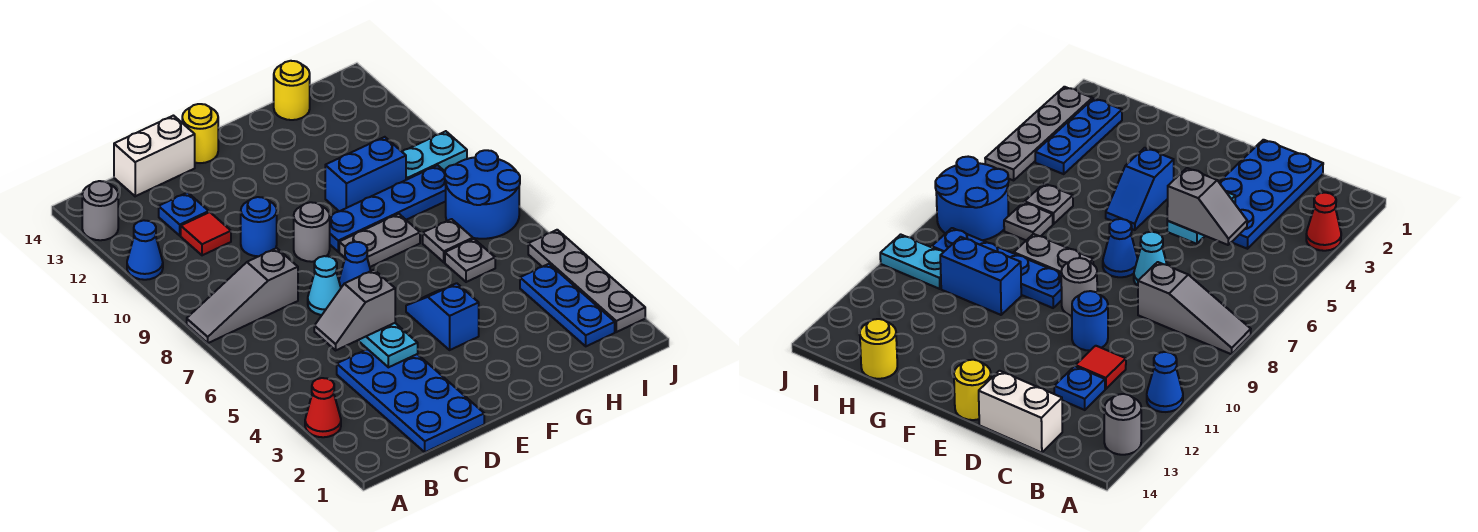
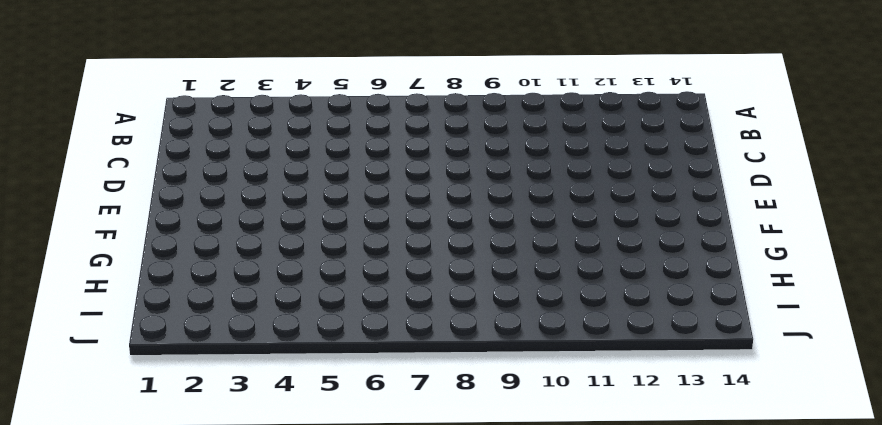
none -> red cone A3 level 1
none -> grey slope A8:C8 level 1 top C
none -> blue cone A11 level 1

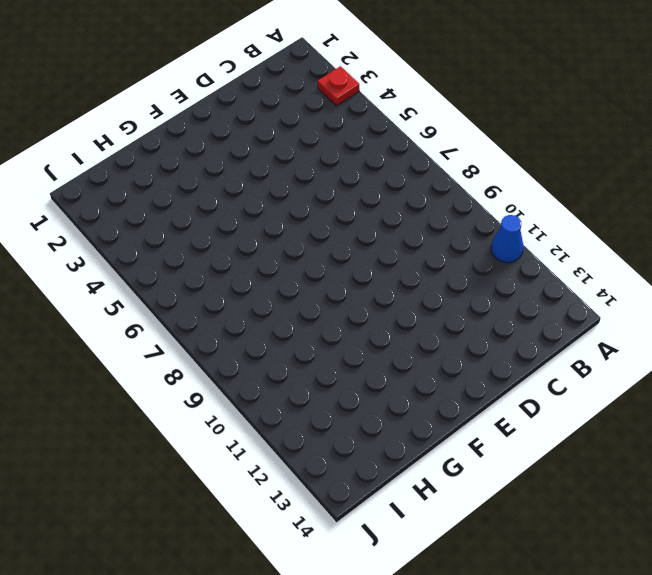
red plate A3 level 1 -> red cone A3 level 1
none -> grey slope A8:C8 level 1 top C
none -> grey round brick A13 level 1
none -> blue plate C1:D4 level 1

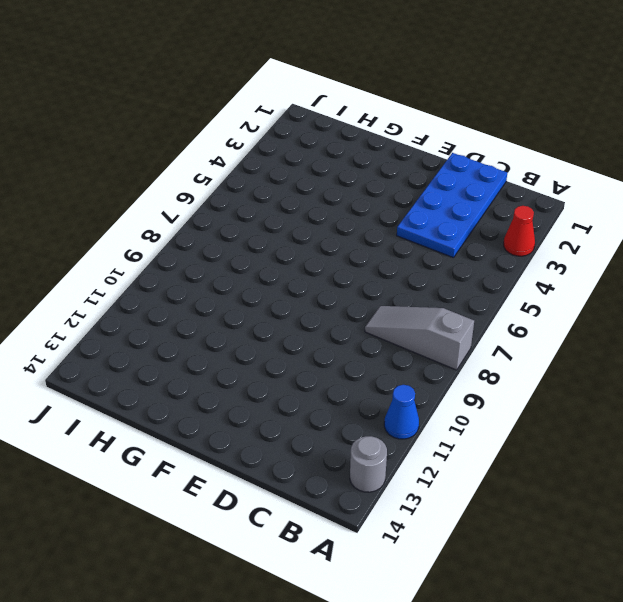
grey slope A8:C8 level 1 top A -> grey slope A8:C8 level 1 top C
none -> red tile C11 level 1
none -> blue plate C12 level 1
none -> white brick C14:D14 level 1

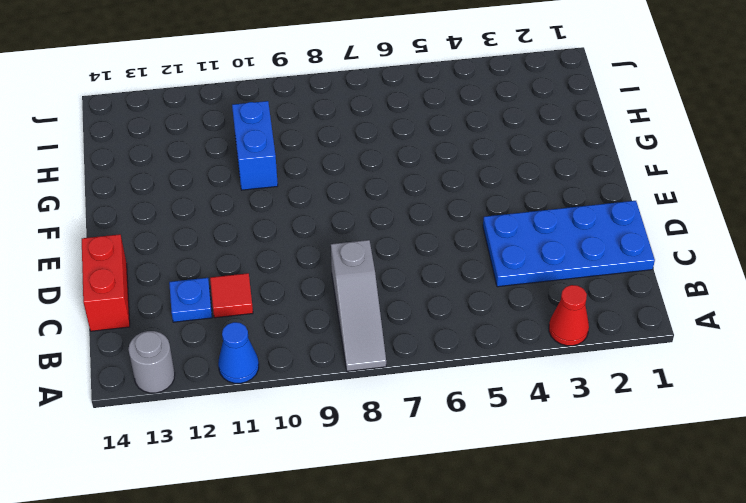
red brick C14:D14 level 1 -> white brick C14:D14 level 1
none -> cyan cone D7 level 1
none -> blue round brick D10 level 1
none -> blue cone E7 level 1

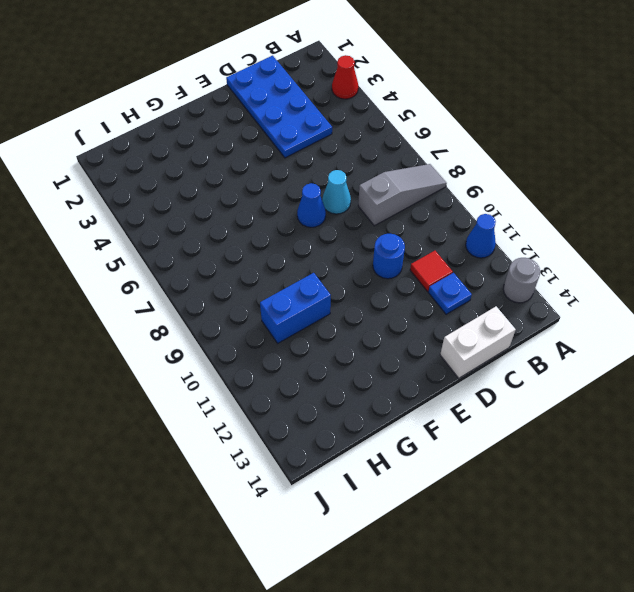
none -> grey round brick E9 level 1
none -> yellow round brick E14 level 1
none -> blue slope F4:F5 level 1 top 4

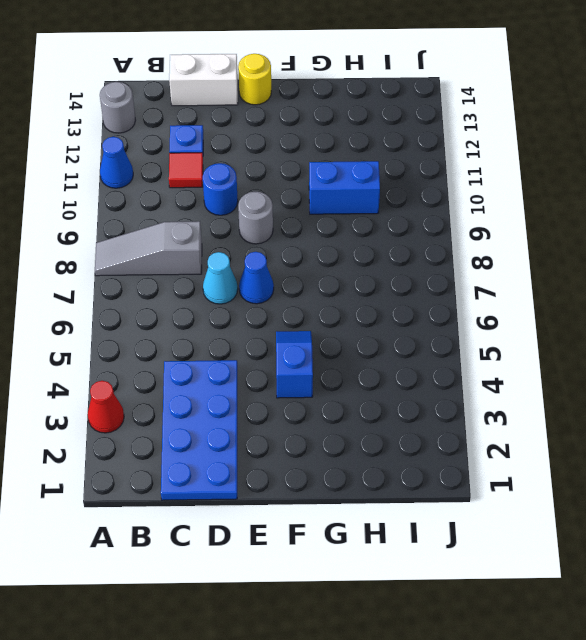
none -> grey plate F8:G8 level 1
none -> blue plate F9:I9 level 1
none -> grey plate H6 level 1

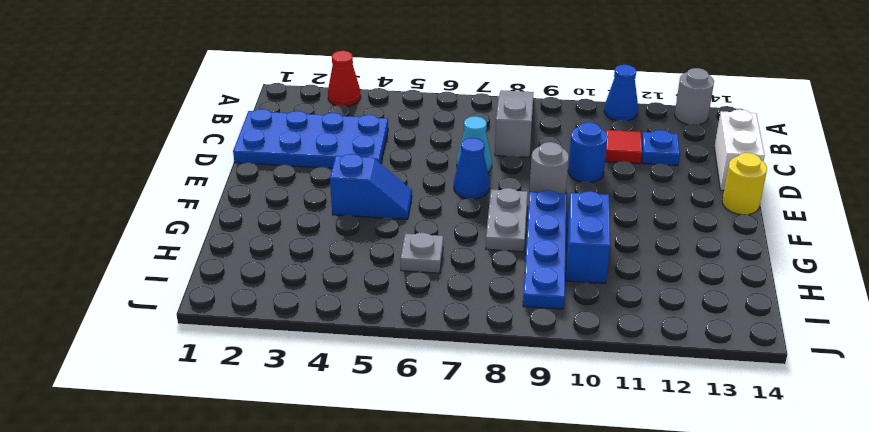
none -> grey plate H7 level 1
none -> yellow round brick H14 level 1
none -> blue plate I2:I4 level 1

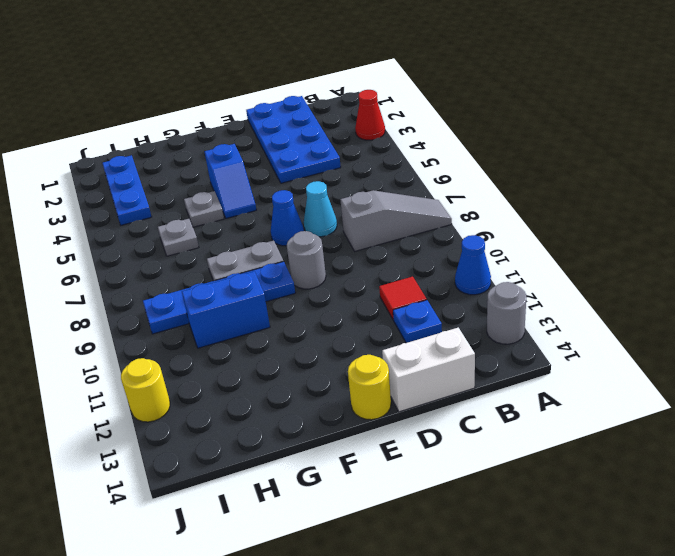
grey plate G5 level 1 -> grey plate H7 level 1
yellow round brick J12 level 1 -> yellow round brick H14 level 1
none -> blue round brick D10 level 1
none -> blue round brick I7:J8 level 1
none -> cyan plate I10:J10 level 1

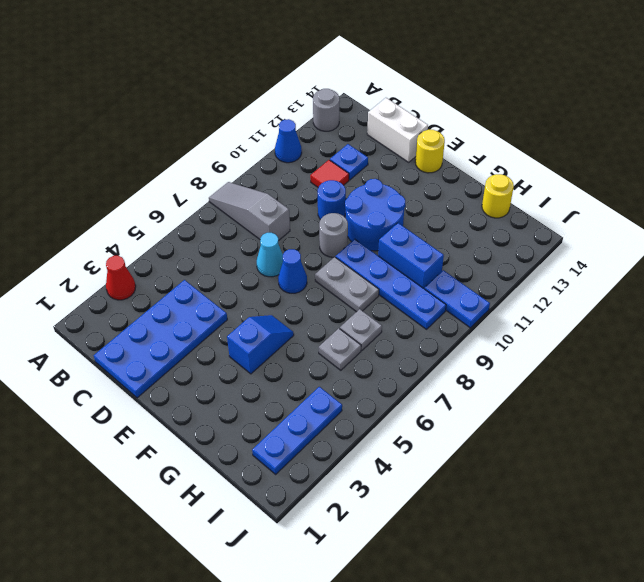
blue round brick E10:F11 level 1 -> blue round brick I7:J8 level 1
blue plate I10:J10 level 1 -> cyan plate I10:J10 level 1
none -> grey plate J2:J5 level 1
none -> cyan plate D4:D5 level 2
none -> grey slope C5:D5 level 3 top D

